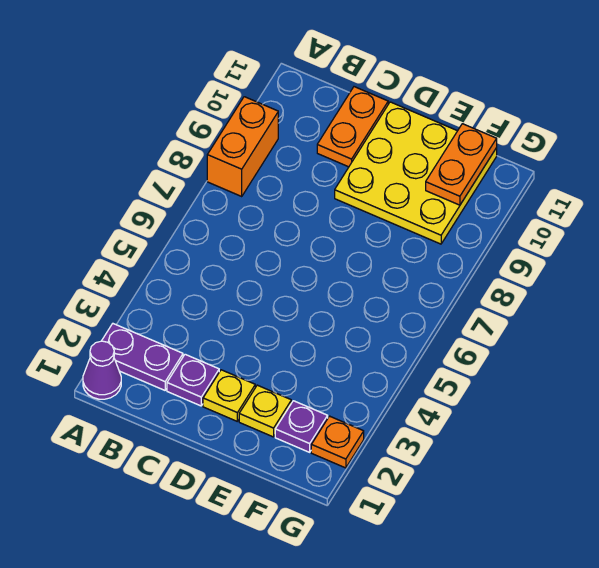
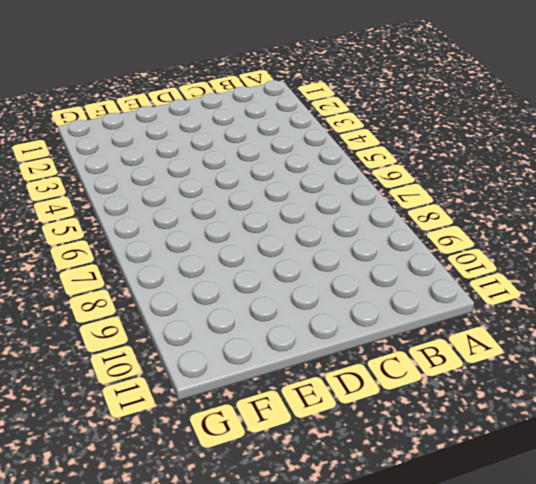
none -> purple cone A1 level 1
none -> purple plate A2:B2 level 1

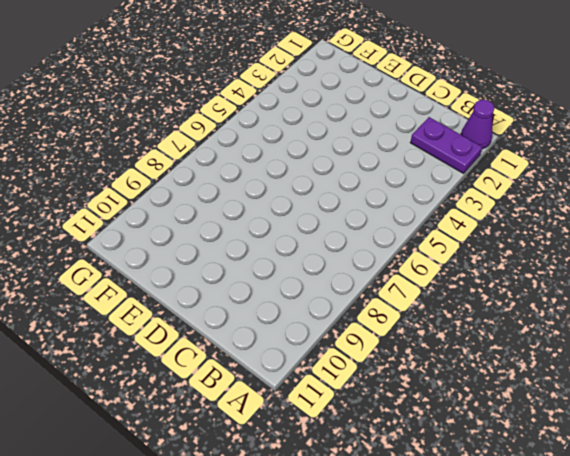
none -> orange brick A8:A9 level 1
none -> purple plate C2 level 1

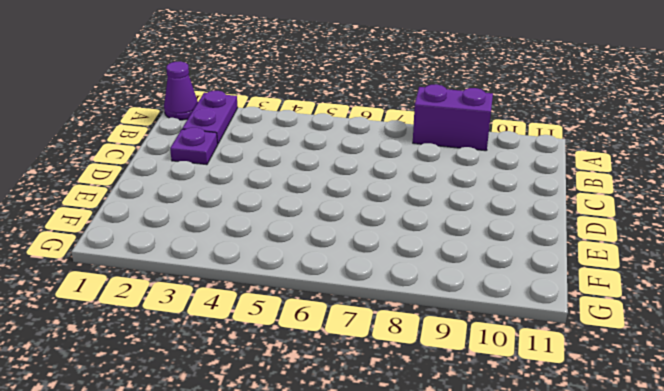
purple brick A8:A9 level 1 -> orange brick A8:A9 level 1
none -> orange plate C10:C11 level 1
none -> yellow plate D2 level 1

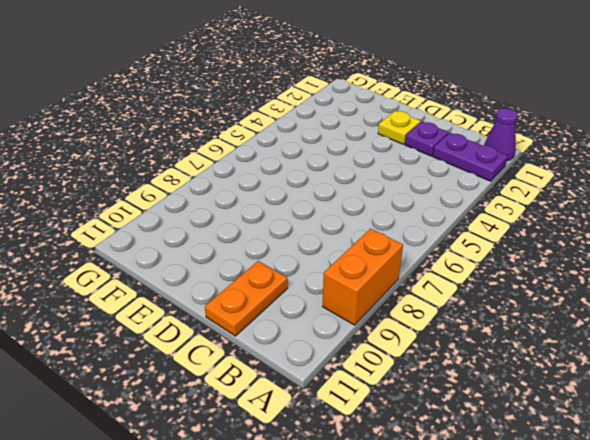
none -> yellow plate D9:F11 level 1
none -> yellow plate E2 level 1

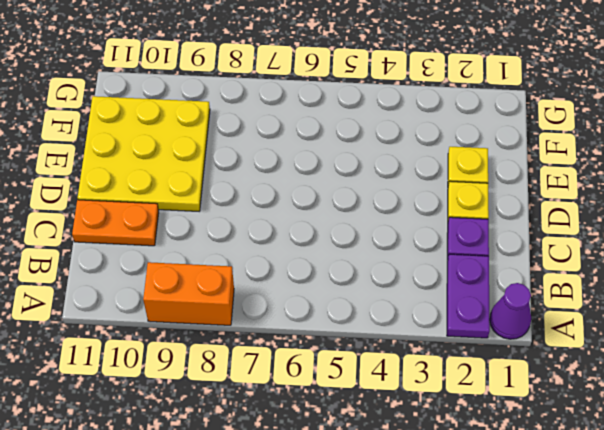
none -> purple plate F2 level 1
none -> orange plate G2 level 1

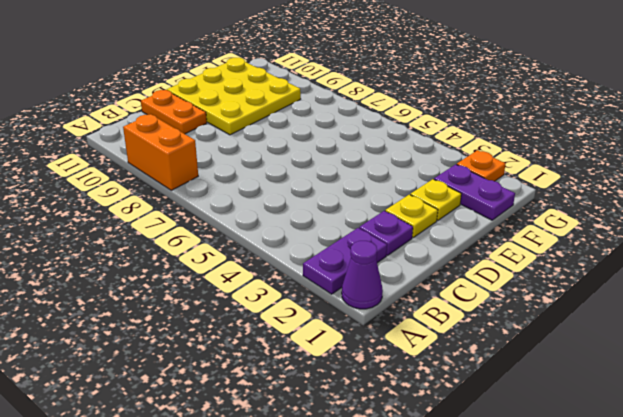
purple plate F1:F2 level 1 -> purple plate F2 level 1
none -> orange plate F10:F11 level 2

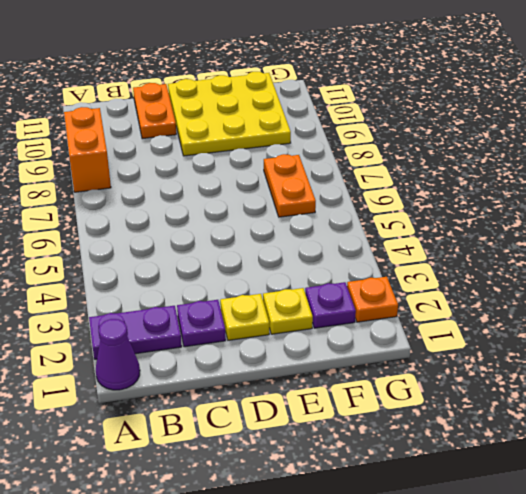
orange plate F6:F7 level 1 -> orange plate F10:F11 level 2

